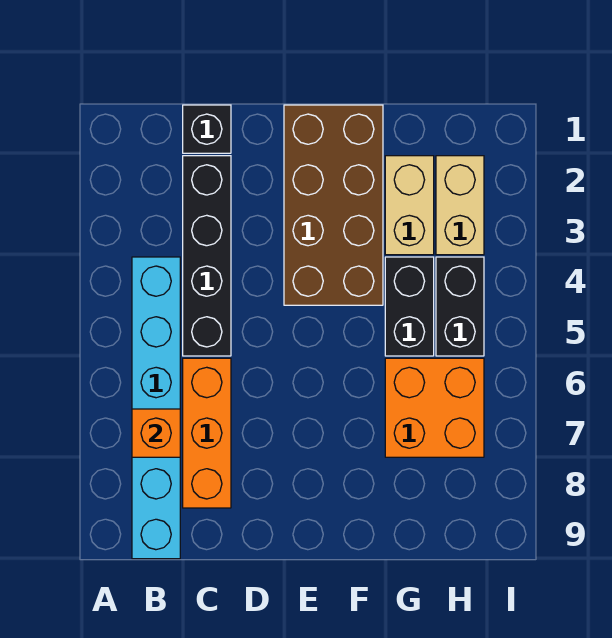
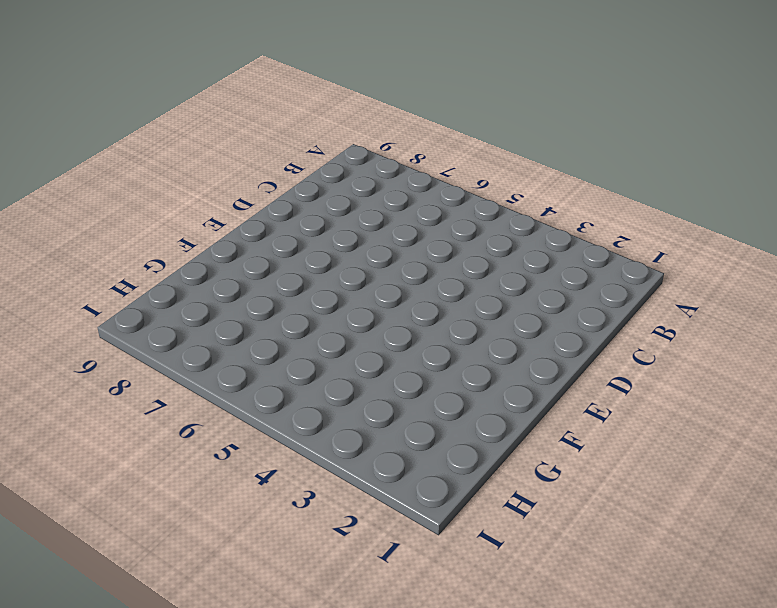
none -> cyan brick B4:B9 level 1
none -> black brick C1 level 1

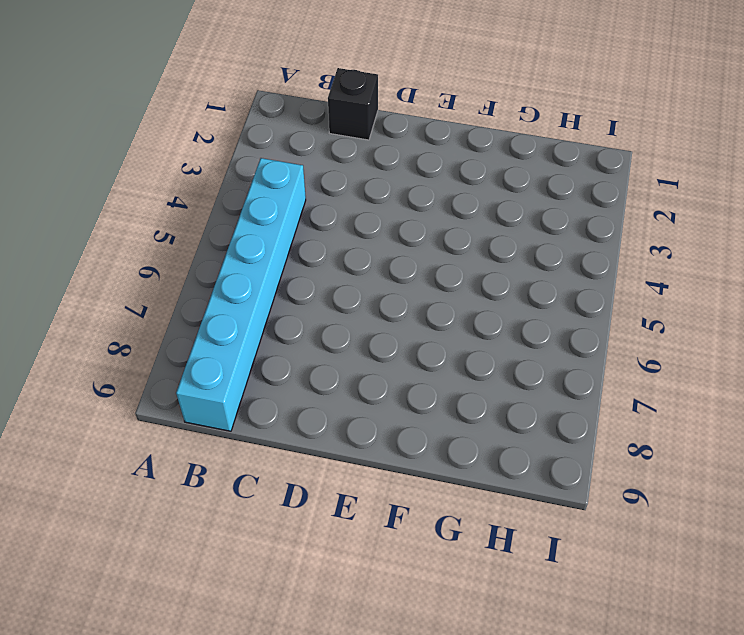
none -> black brick C2:C5 level 1
none -> orange brick C6:C8 level 1

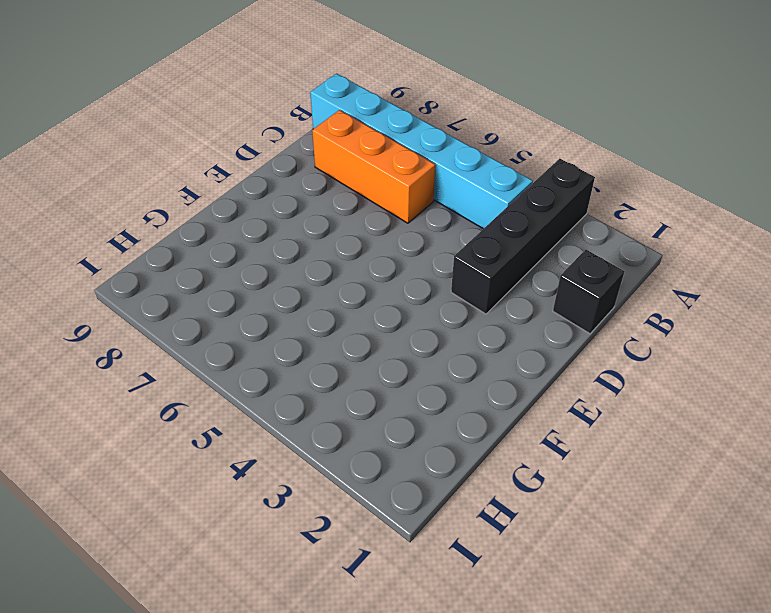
black brick A3:D3 level 1 -> black brick C2:C5 level 1
none -> brown brick E1:F4 level 1
none -> tan brick G2:G3 level 1

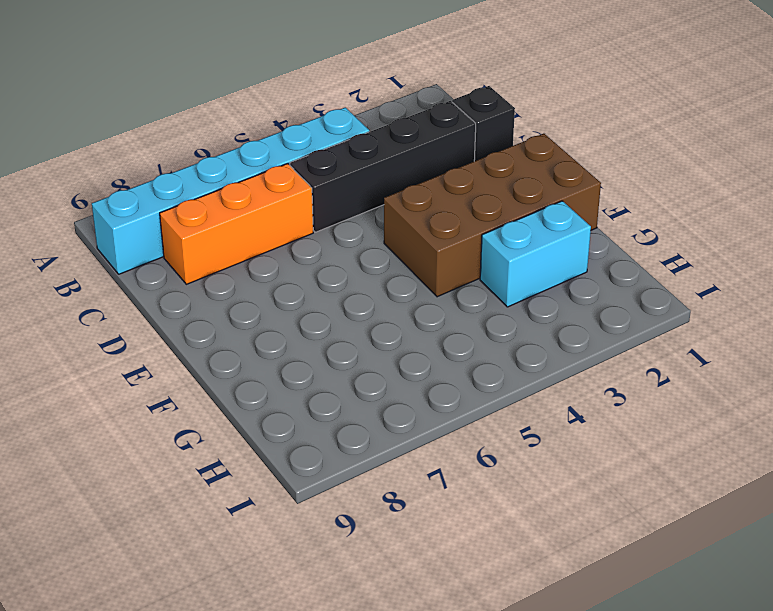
cyan brick G2:G3 level 1 -> tan brick G2:G3 level 1
none -> black brick G4:G5 level 1
none -> orange brick G6:H7 level 1

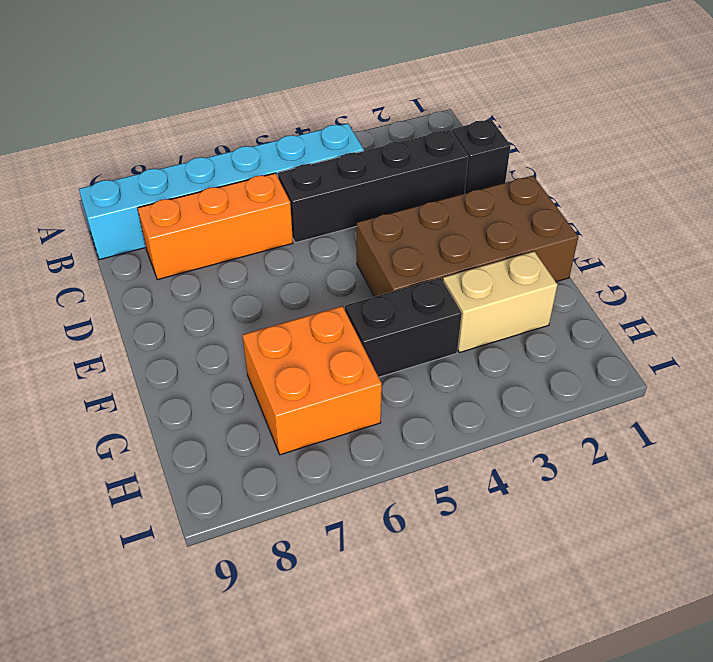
none -> tan brick H2:H3 level 1
none -> black brick H4:H5 level 1

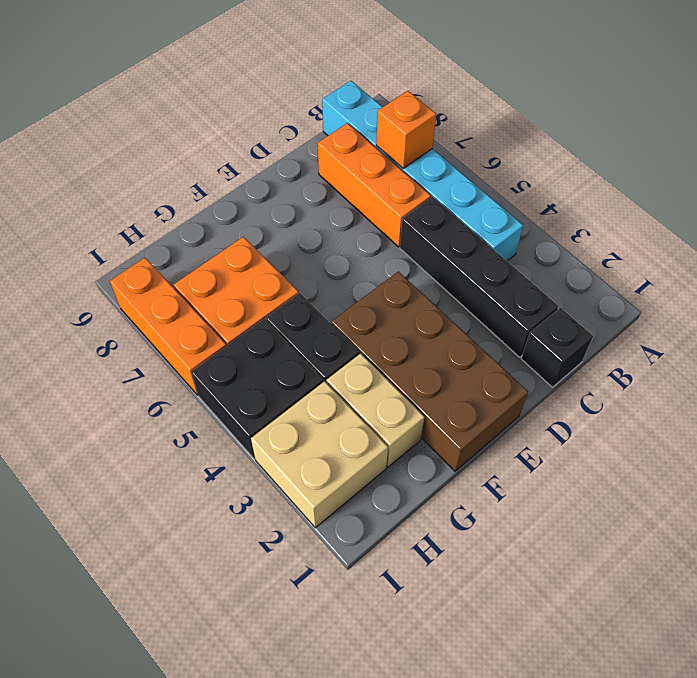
tan brick H2:I3 level 1 -> tan brick H2:H3 level 1
black brick H4:I5 level 1 -> black brick H4:H5 level 1
orange brick I6:I8 level 1 -> none

